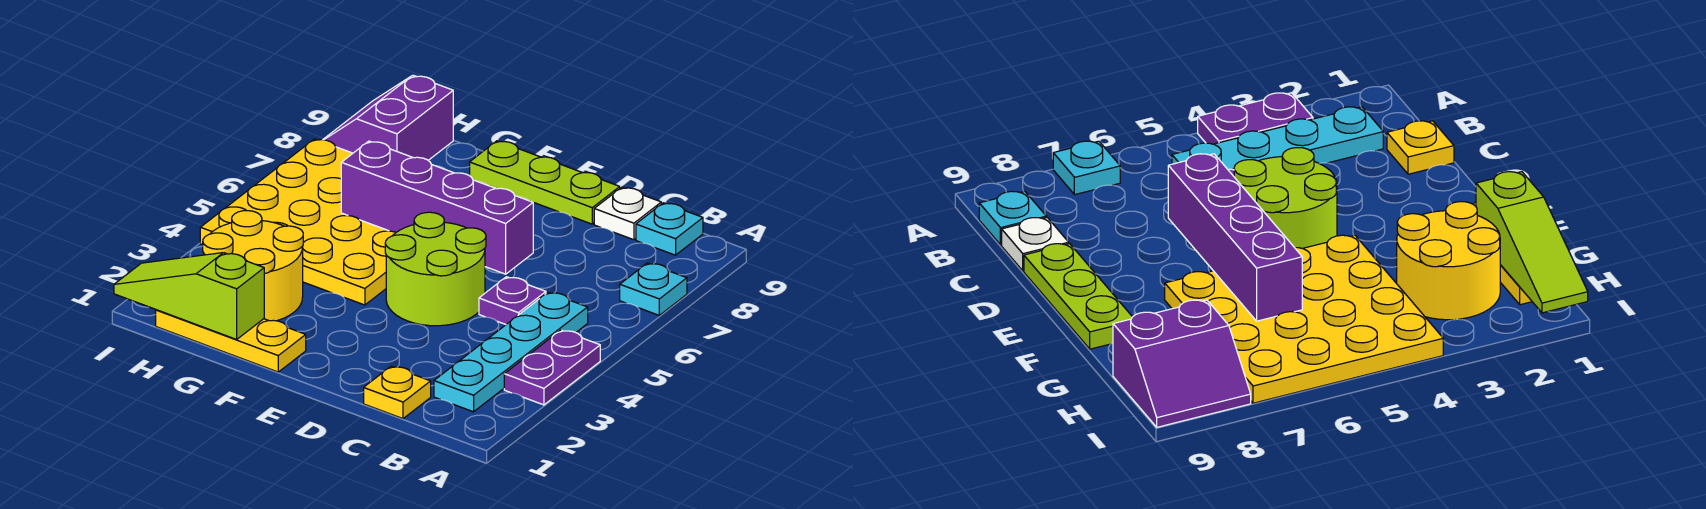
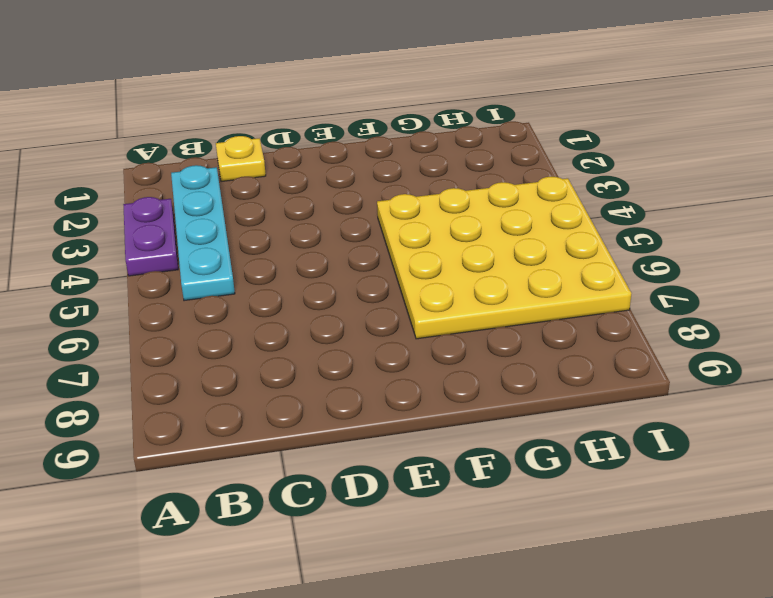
none -> cyan plate A7 level 1
none -> cyan plate B9 level 1
none -> purple plate C5 level 1

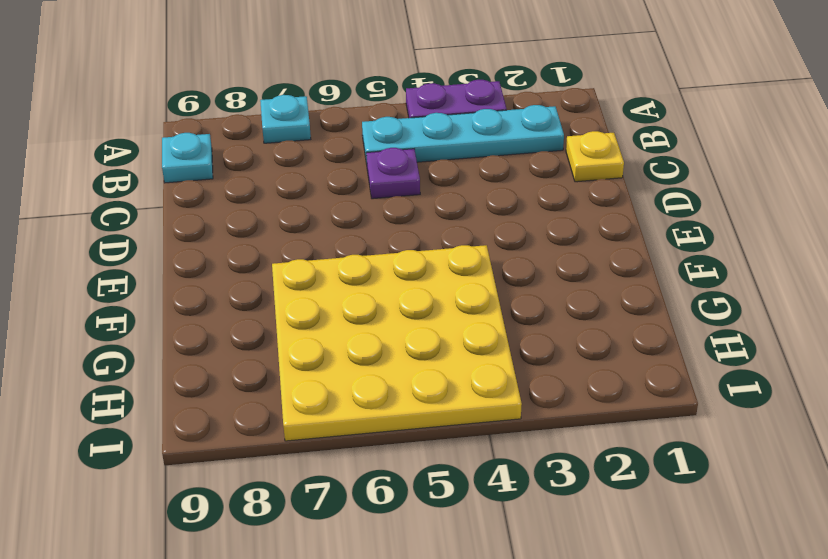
none -> white plate C9 level 1
none -> lime round brick D4:E5 level 1
none -> lime plate D9:F9 level 1

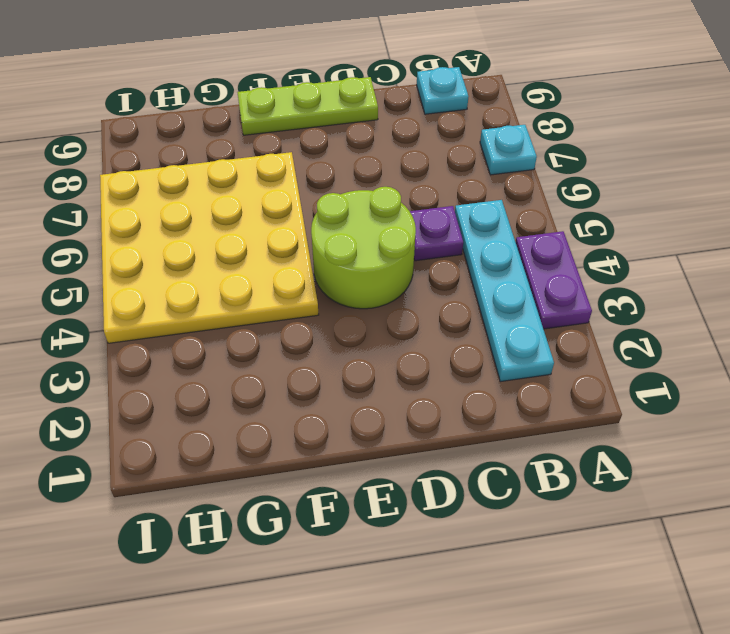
none -> yellow plate C1 level 1
none -> white plate C9 level 1
none -> yellow plate F1:H1 level 1

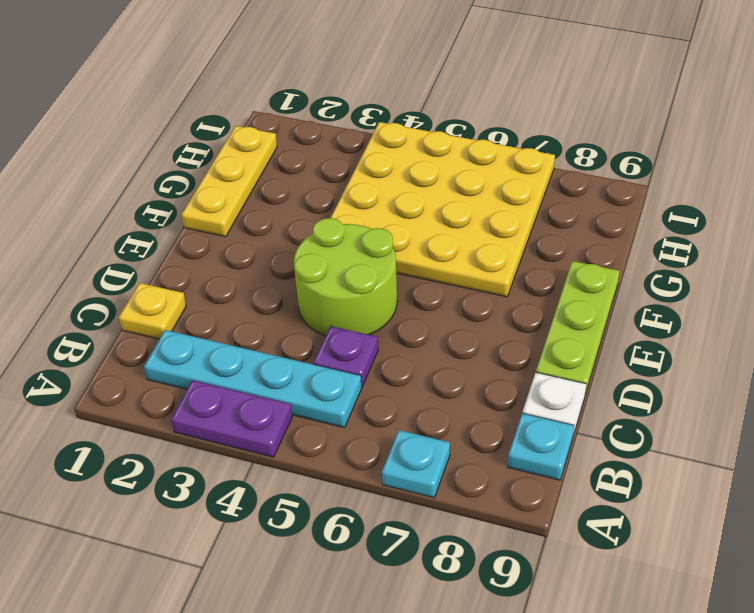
none -> yellow round brick G2:H3 level 1
none -> purple slope H8:I9 level 1 top H
none -> purple brick D6:G6 level 2

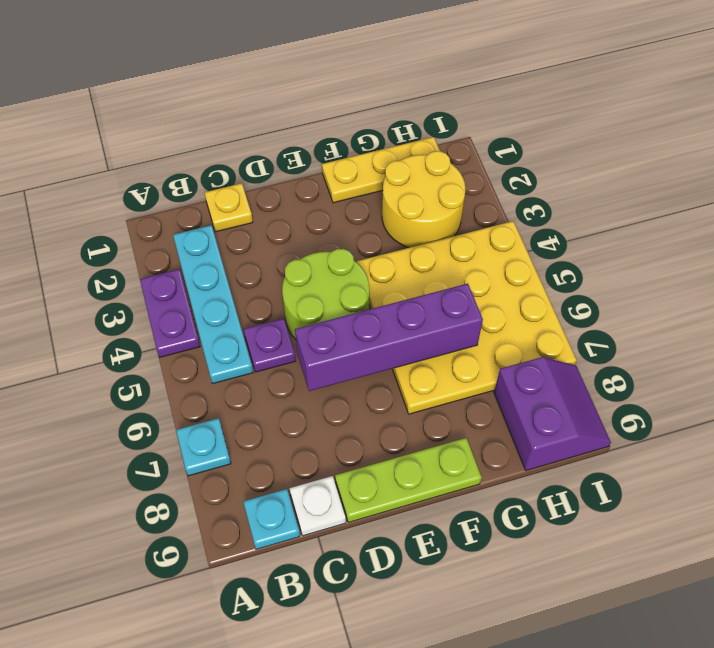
none -> lime slope G1:I1 level 2 top G

